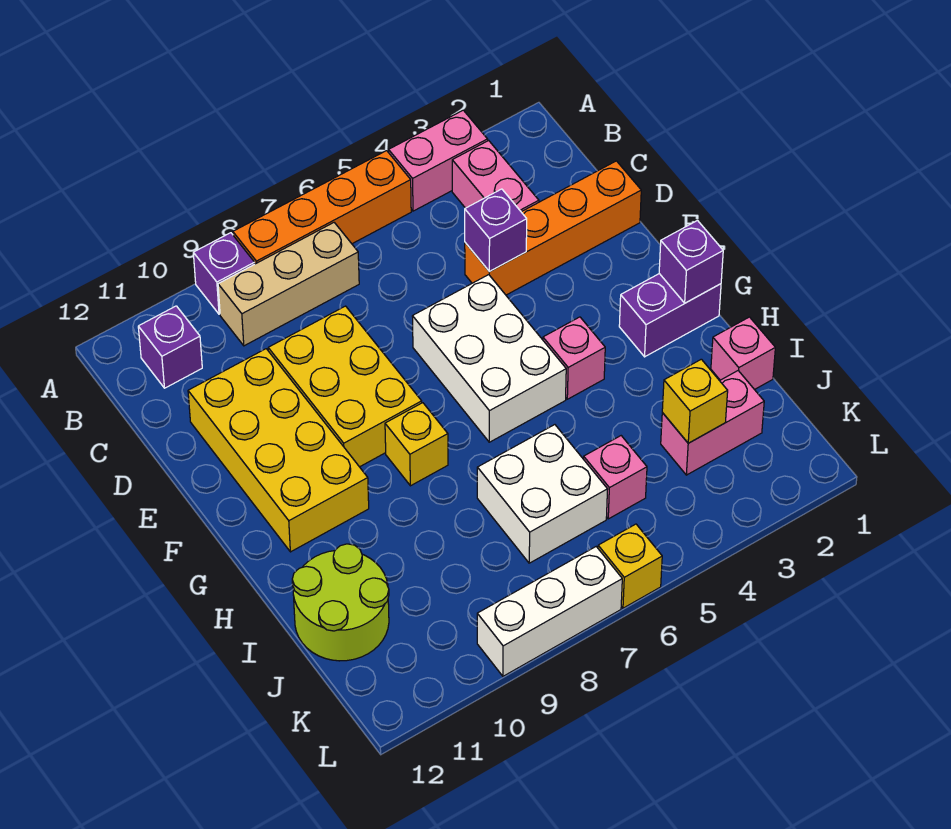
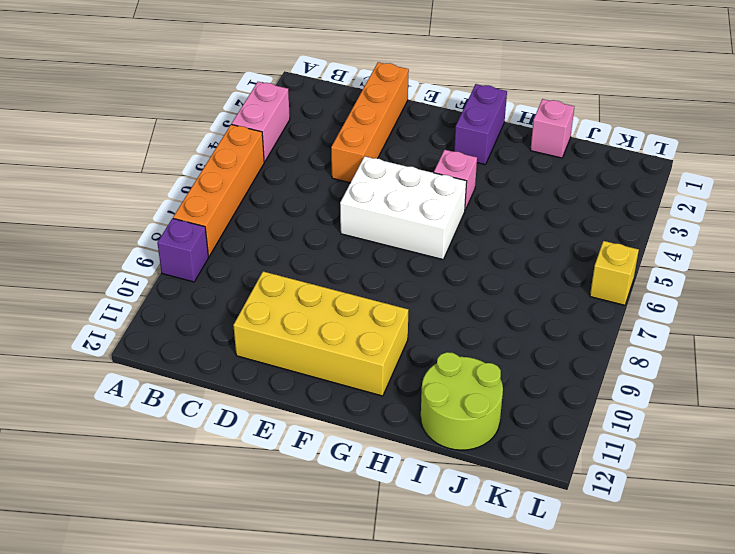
none -> pink brick B3:C3 level 1
none -> tan brick B7:B9 level 1
none -> purple brick B11 level 1

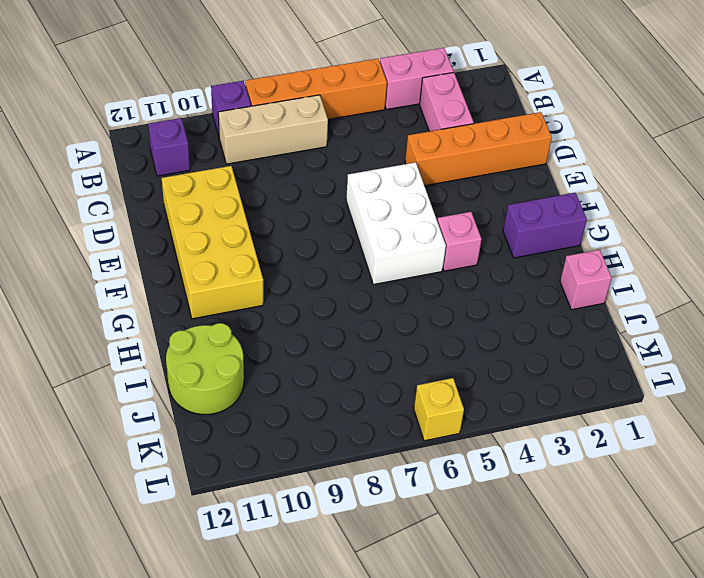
none -> yellow brick D8:F9 level 1
none -> yellow brick G8 level 1
none -> white brick I6:J7 level 1

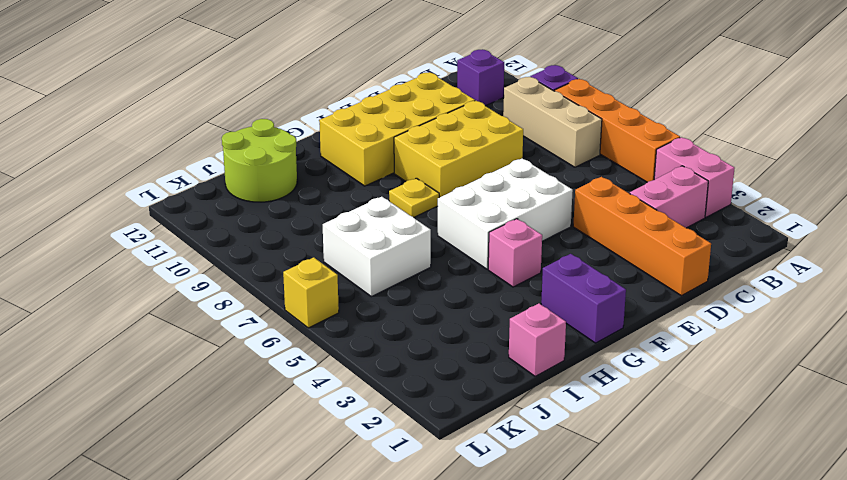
yellow plate G8 level 1 -> yellow brick G8 level 1
none -> pink brick J2:J3 level 1
none -> pink brick J5 level 1
none -> white brick L7:L9 level 1

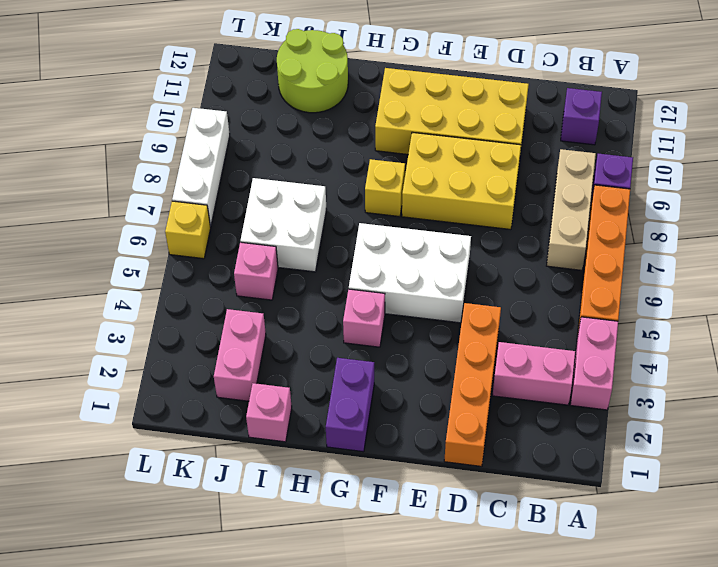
none -> purple brick D4 level 2
none -> purple brick G1 level 2
none -> yellow brick J3 level 2

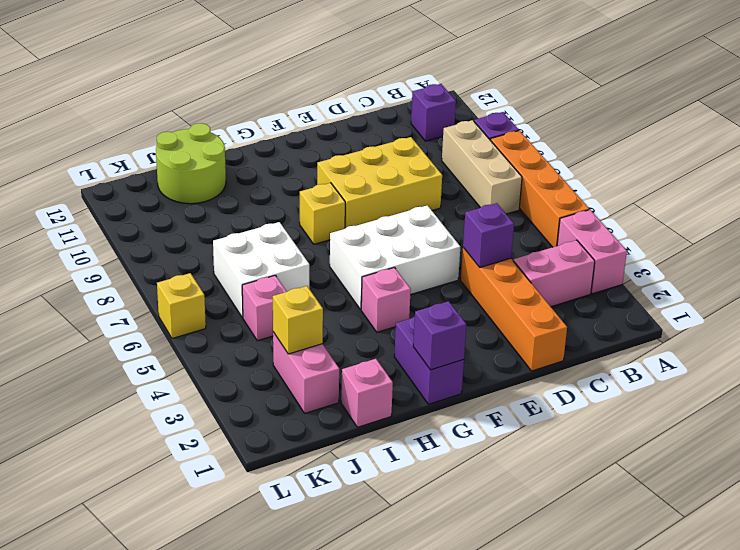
none -> yellow brick D10:G11 level 1
none -> white brick L7:L9 level 1

